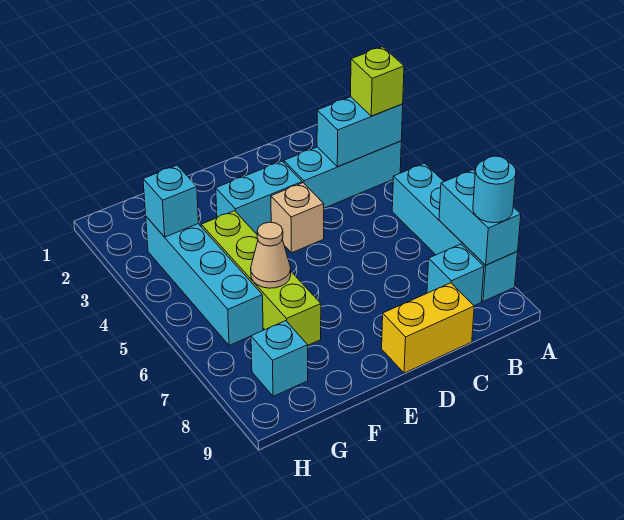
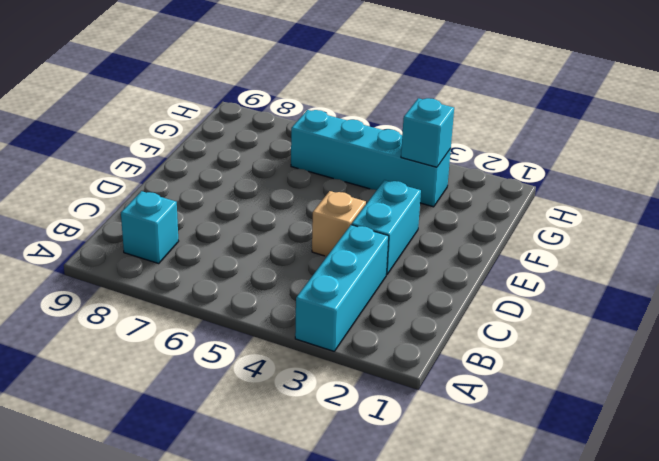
none -> cyan brick A5:A8 level 1
none -> yellow brick C9:D9 level 1
none -> lime brick F4:F7 level 1

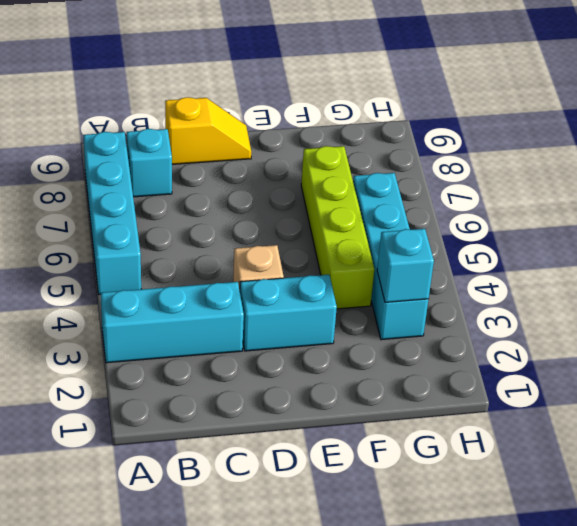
yellow slope C9:D9 level 1 top C -> yellow brick C9:D9 level 1
none -> cyan brick G8 level 1
none -> cyan brick A3:B3 level 2
none -> cyan brick A7:A8 level 2

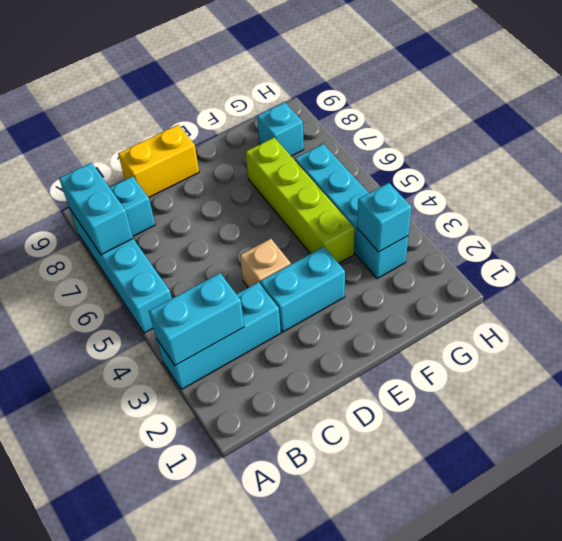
none -> tan cone F6 level 2
none -> lime brick A3 level 3
none -> cyan round brick A8 level 3

